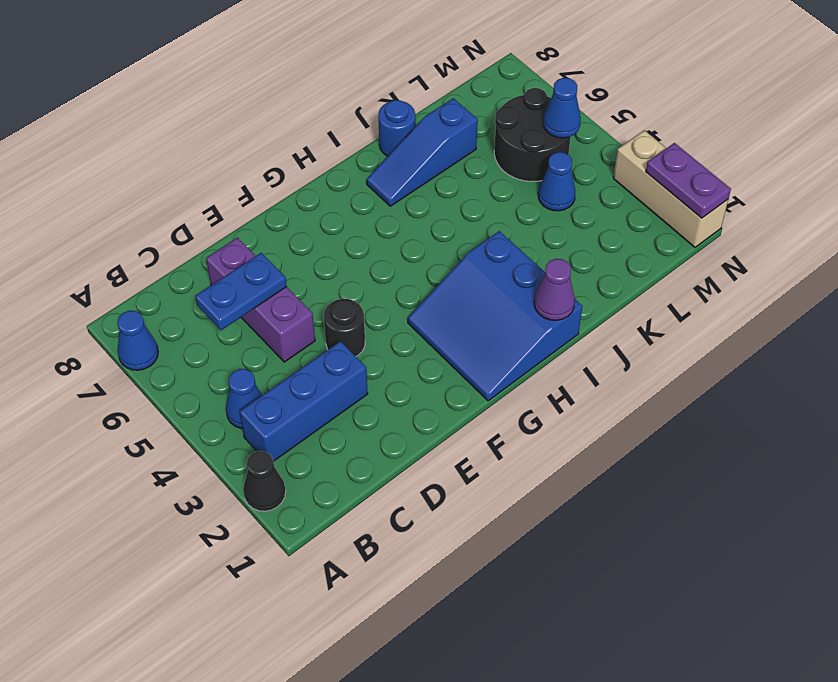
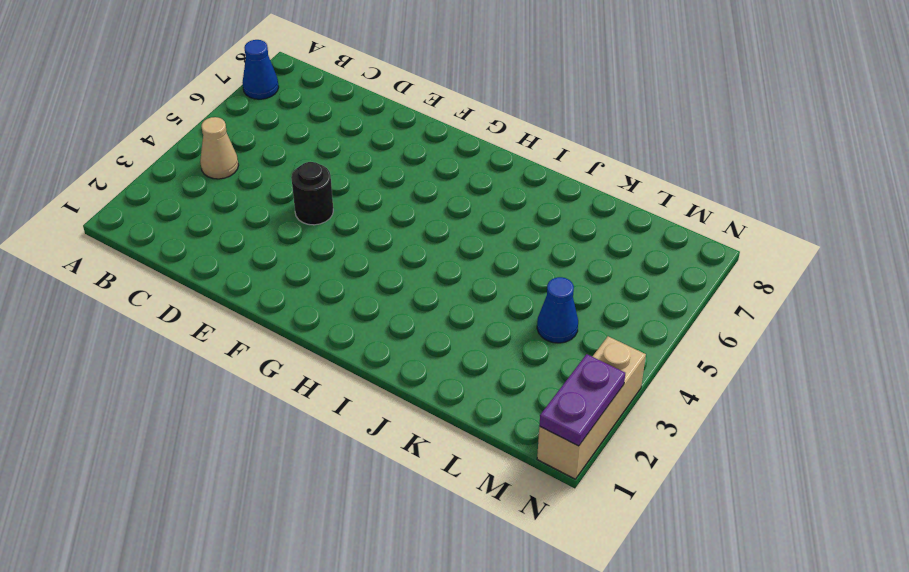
tan cone B4 level 1 -> blue cone B4 level 1
none -> black cone A2 level 1
none -> blue brick B3:D3 level 1
none -> purple brick D5:D7 level 1

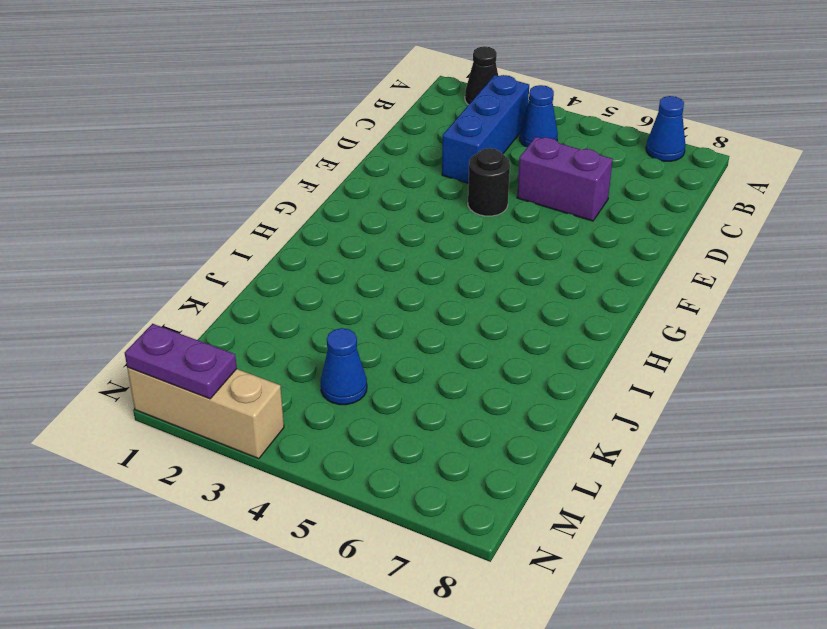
purple brick D5:D6 level 1 -> purple brick D5:D7 level 1
none -> blue slope G1:I3 level 1 top I
none -> blue slope I7:K7 level 1 top K
none -> blue round brick J8 level 1

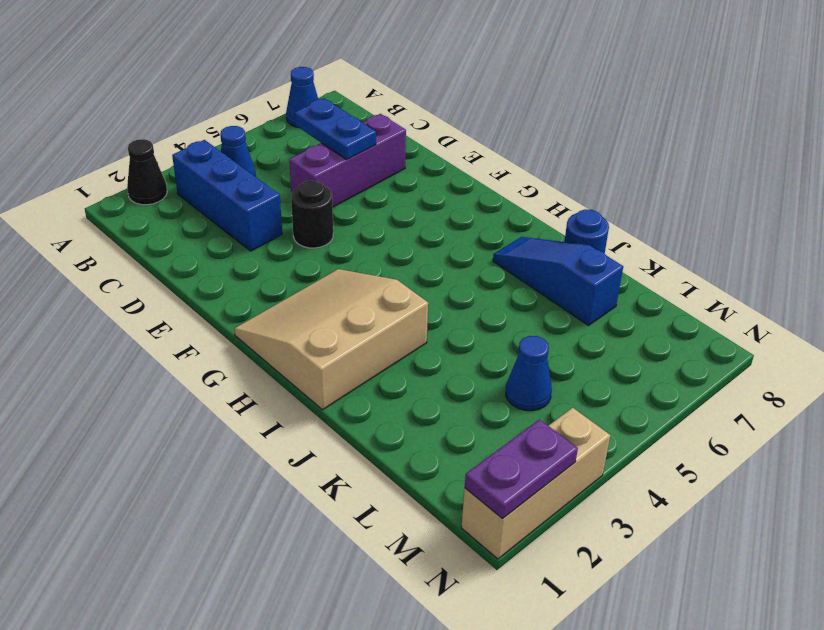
tan slope G1:I3 level 1 top I -> blue slope G1:I3 level 1 top I
none -> black round brick L5:M6 level 1
none -> purple cone I1 level 2
none -> blue cone M5 level 2

